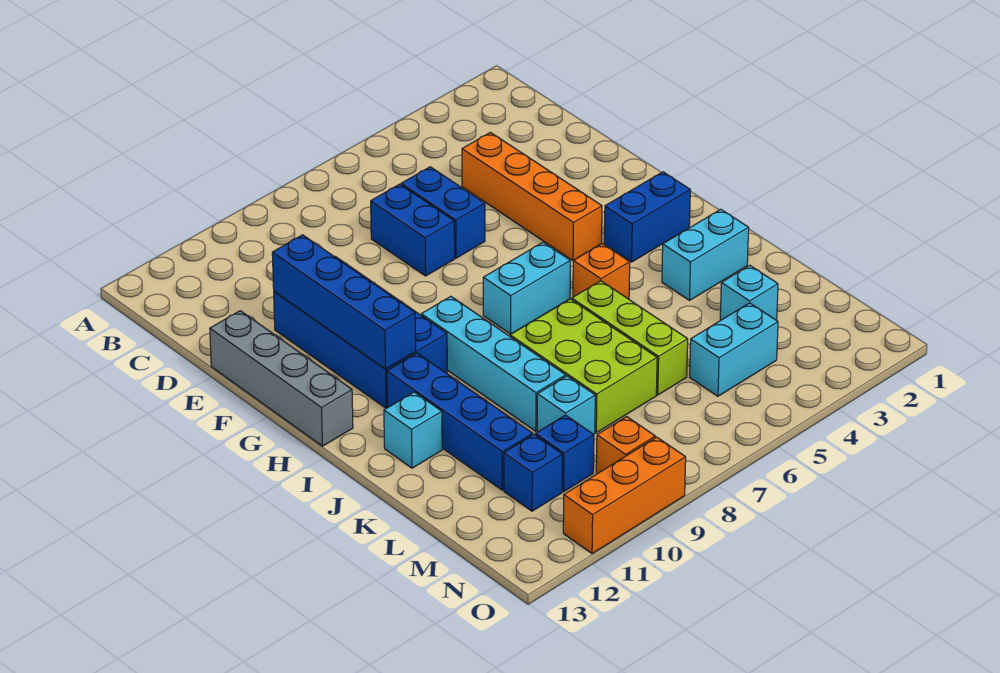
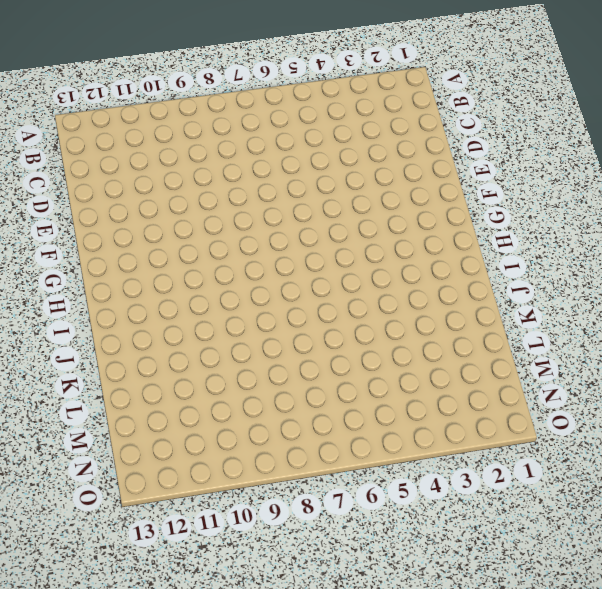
none -> orange brick D4:G4 level 1
none -> blue brick D6:E6 level 1
none -> blue brick D7:E7 level 1

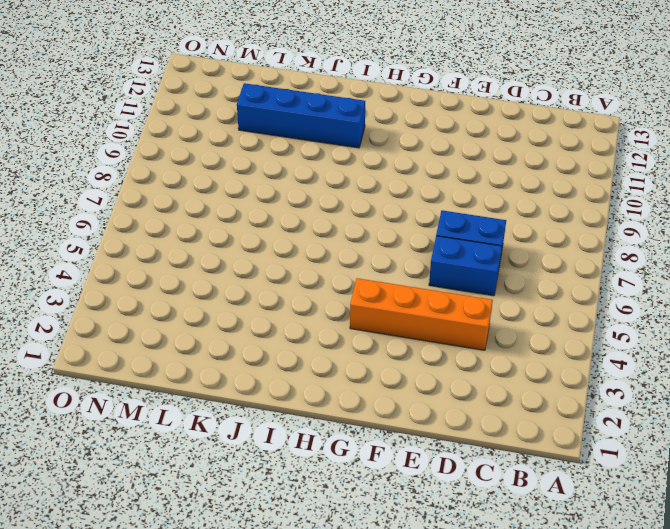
none -> blue brick E10:H11 level 1
none -> grey brick E13:H13 level 1
none -> blue brick H2:H3 level 1

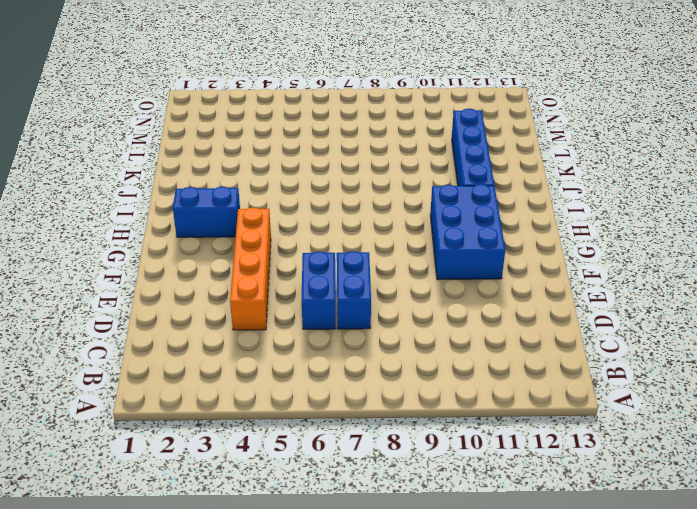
blue brick F10:H11 level 1 -> blue brick E10:H11 level 1
none -> grey brick E13:H13 level 1
none -> cyan brick H6:H7 level 1
none -> cyan brick H9:K9 level 1

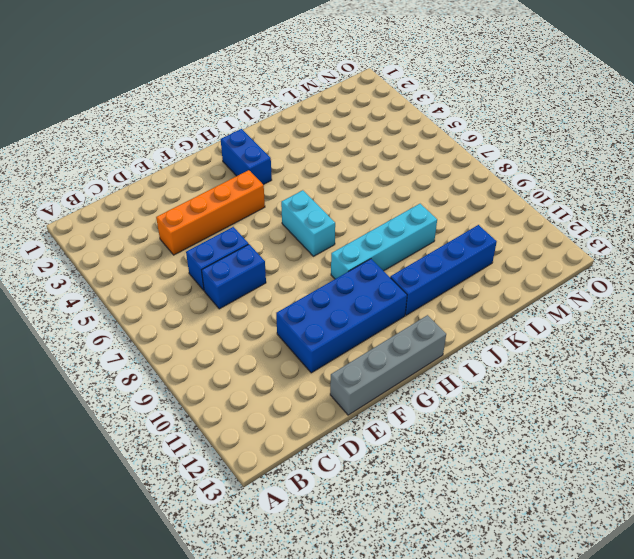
none -> orange brick I5 level 1
none -> cyan brick J2:J3 level 1
none -> lime brick J6:L6 level 1

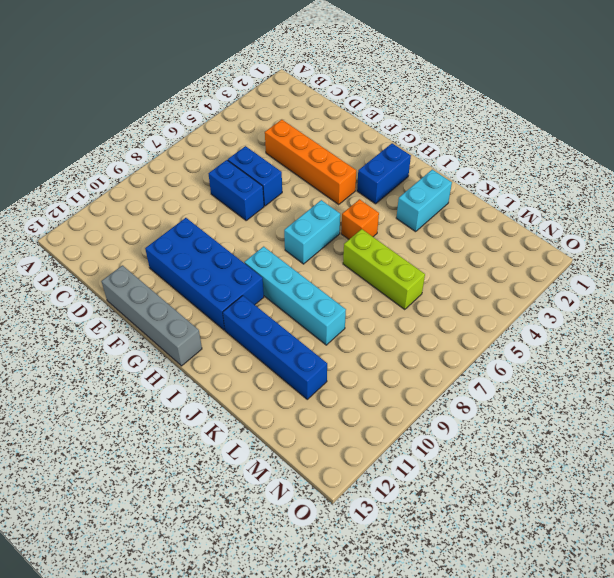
none -> lime brick J7:L8 level 1
none -> cyan brick J12 level 1
none -> cyan brick L3 level 1

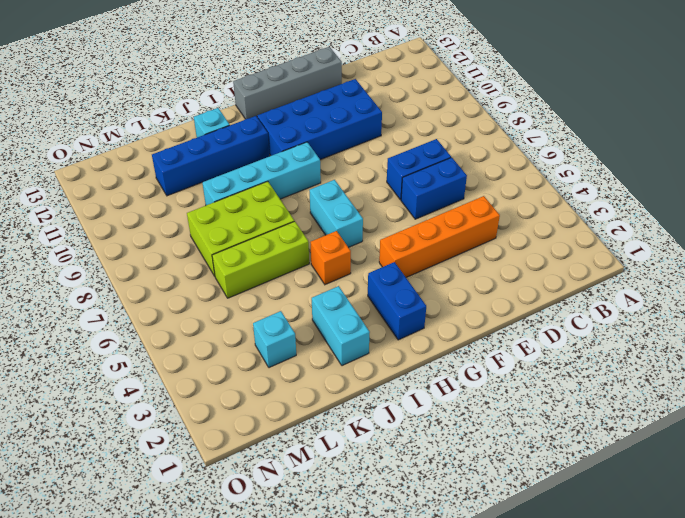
none -> cyan brick L9 level 1
none -> cyan brick M4:M5 level 1
none -> blue brick M10 level 1

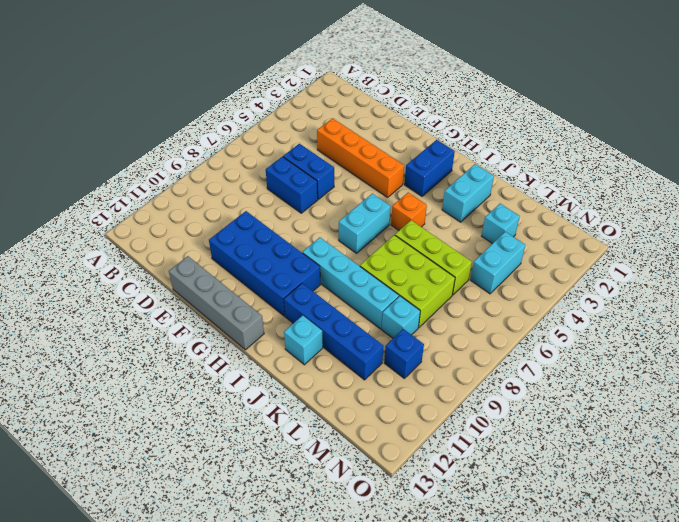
none -> blue brick M11 level 1
none -> orange brick N9 level 1
none -> orange brick O9:O11 level 1

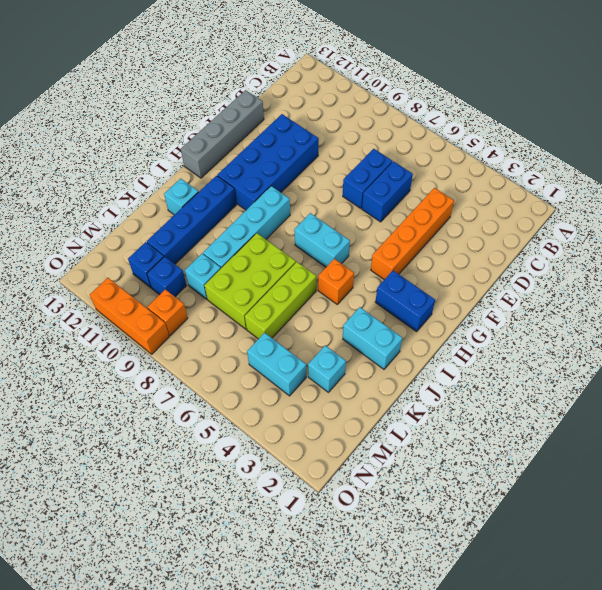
none -> blue brick E11:H11 level 2

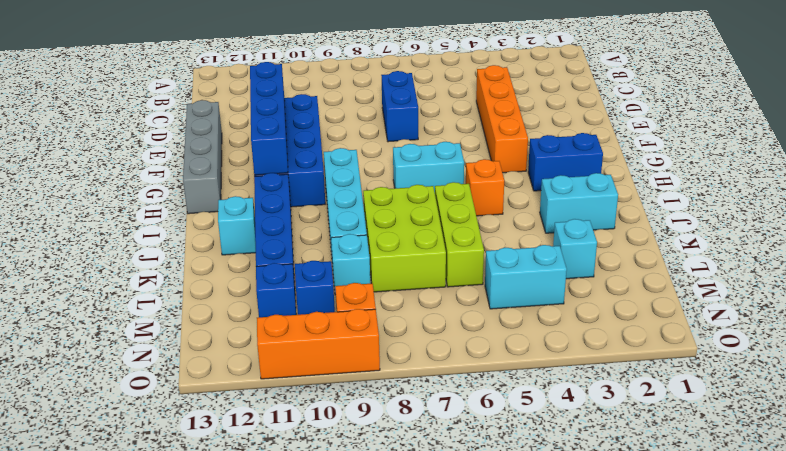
none -> blue brick D6:E6 level 1

